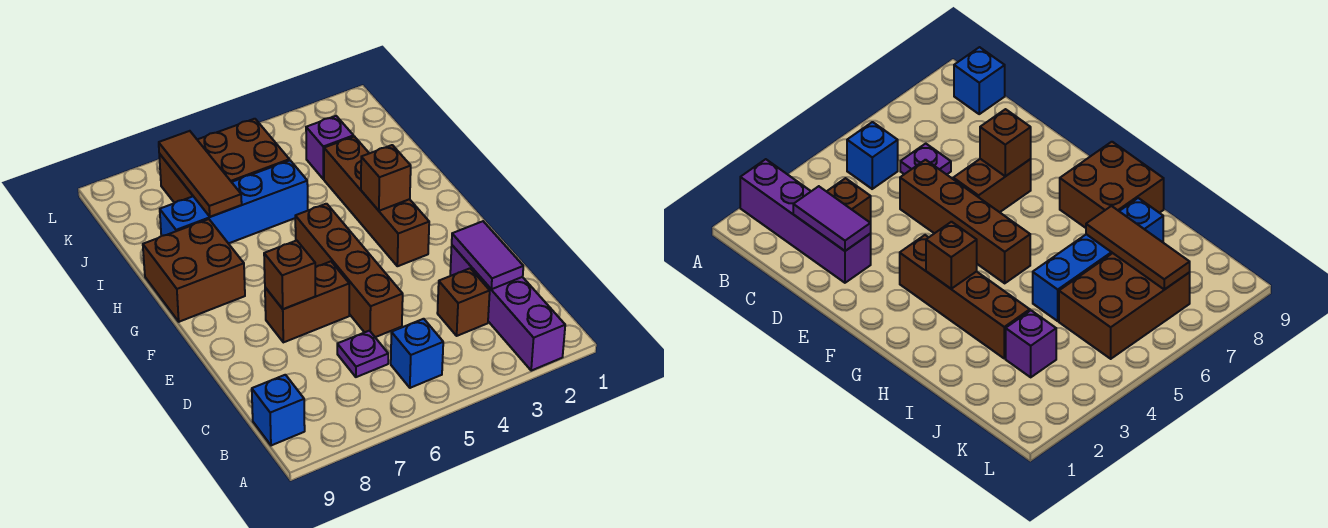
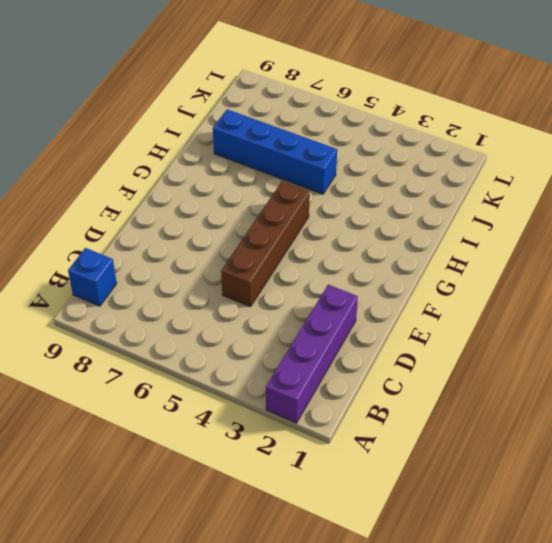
none -> blue brick B5 level 1
none -> brown brick C3 level 1
none -> purple plate C6 level 1

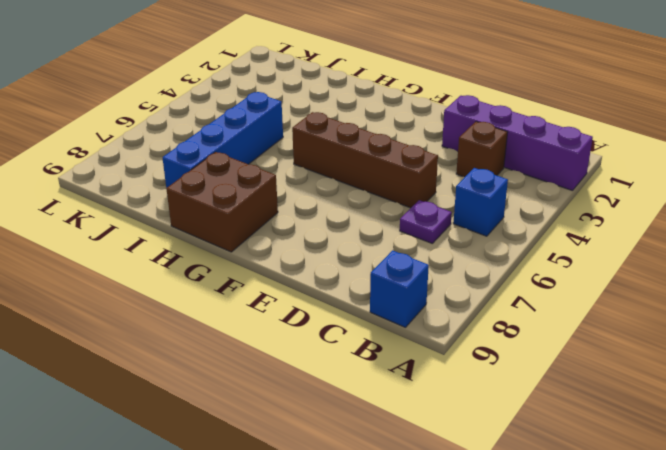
none -> brown brick E6:E7 level 1
none -> brown brick F3:I3 level 1
none -> purple brick J3 level 1

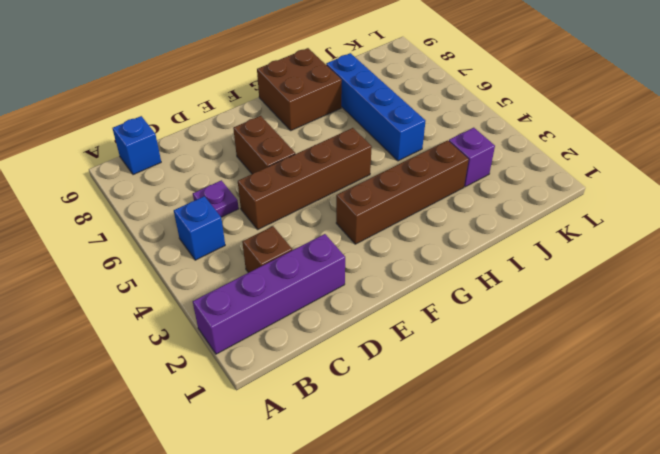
none -> brown brick J5:K7 level 1
none -> purple tile C2:D2 level 2
none -> brown brick E7 level 2

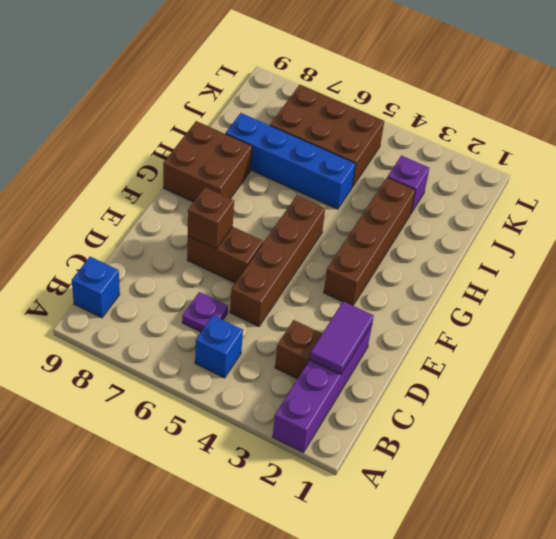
none -> brown brick G3 level 2
none -> brown tile I7:K7 level 2

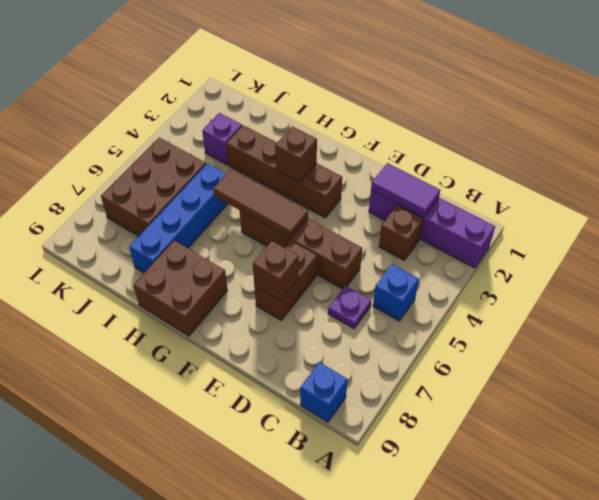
brown tile F5:H5 level 2 -> brown tile I7:K7 level 2

